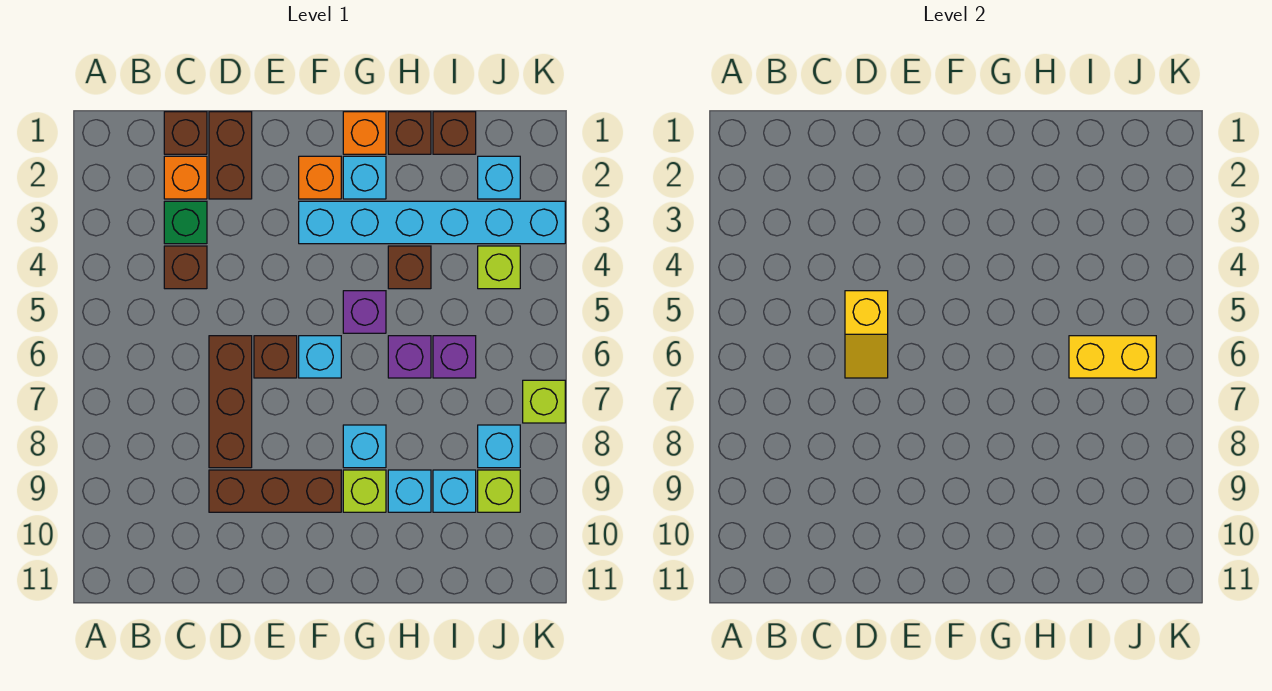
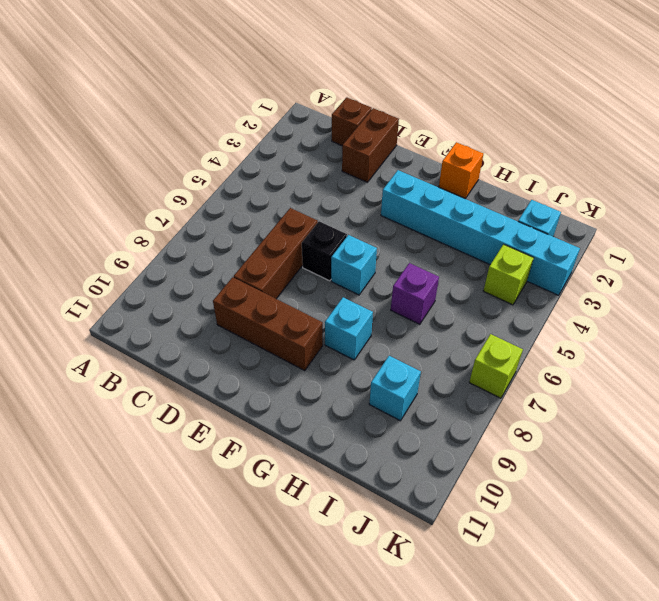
black brick E6 level 1 -> brown brick E6 level 1
none -> orange brick C2 level 1
none -> green brick C3 level 1
none -> brown brick C4 level 1
none -> orange brick F2 level 1

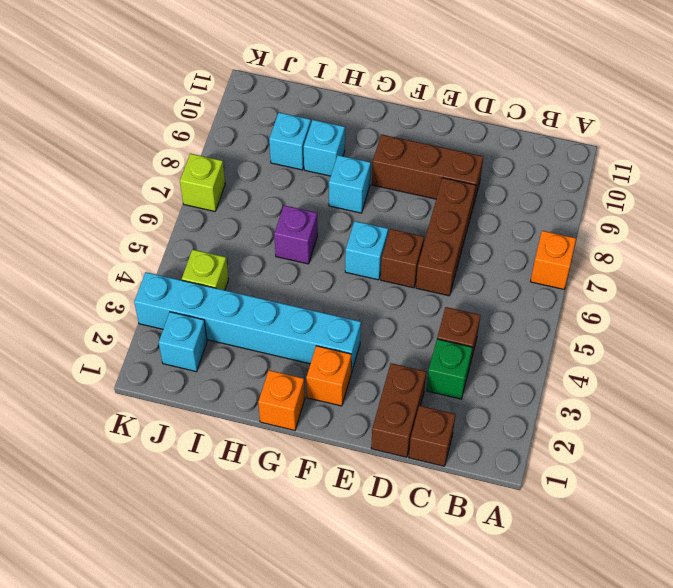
orange brick A7 level 1 -> orange brick C2 level 1
none -> cyan brick G2 level 1
none -> purple brick G5 level 1
none -> lime brick G9 level 1
none -> brown brick H1 level 1

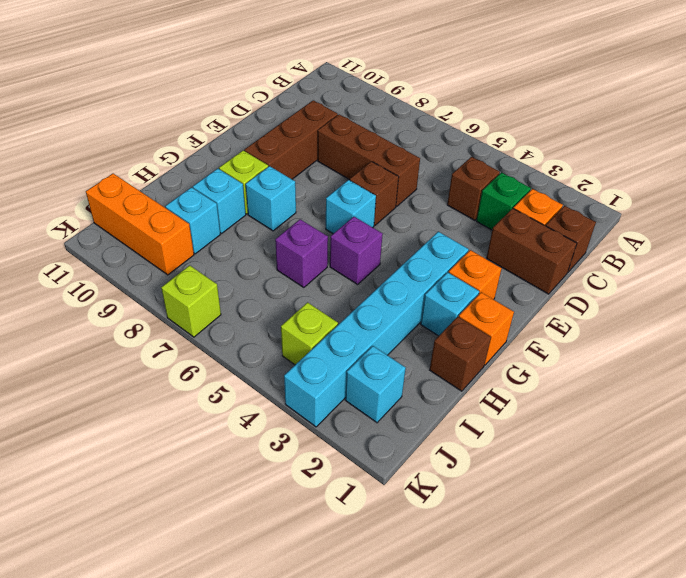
orange brick J9:J11 level 1 -> lime brick J9 level 1
none -> brown brick H4 level 1
none -> brown brick I1 level 1
none -> purple brick I6 level 1
none -> cyan brick J8 level 1

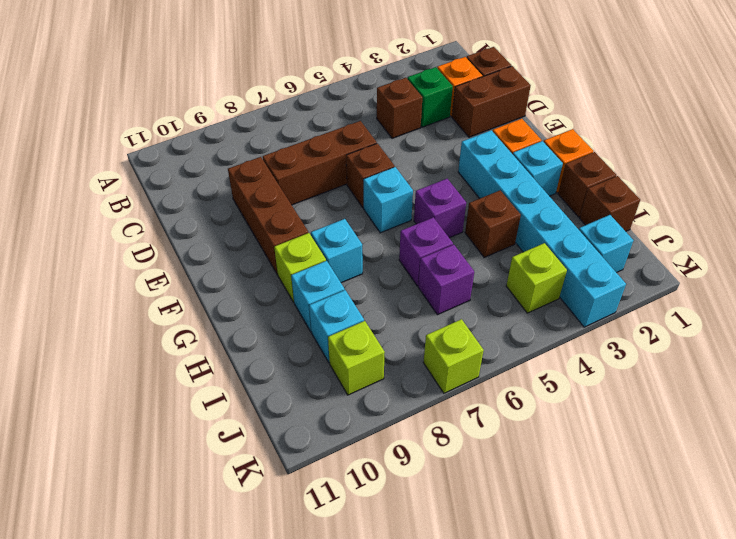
none -> cyan brick J8 level 1
none -> yellow slope D5:D6 level 2 top 5
none -> yellow brick I6:J6 level 2

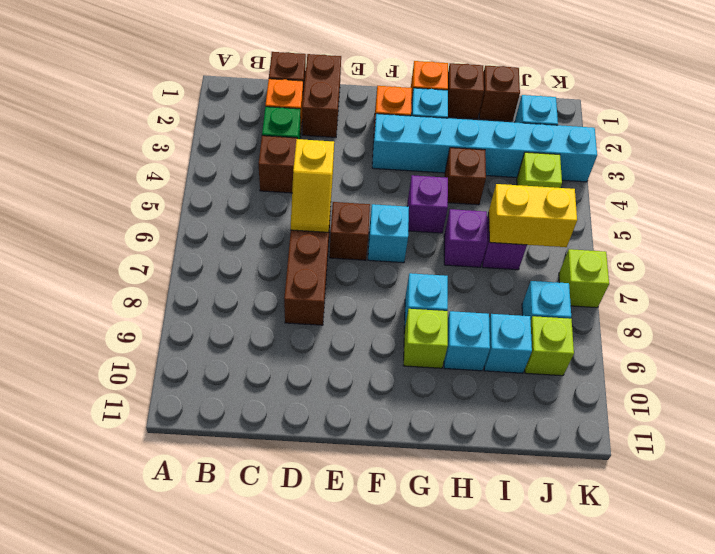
none -> brown brick D9:F9 level 1

